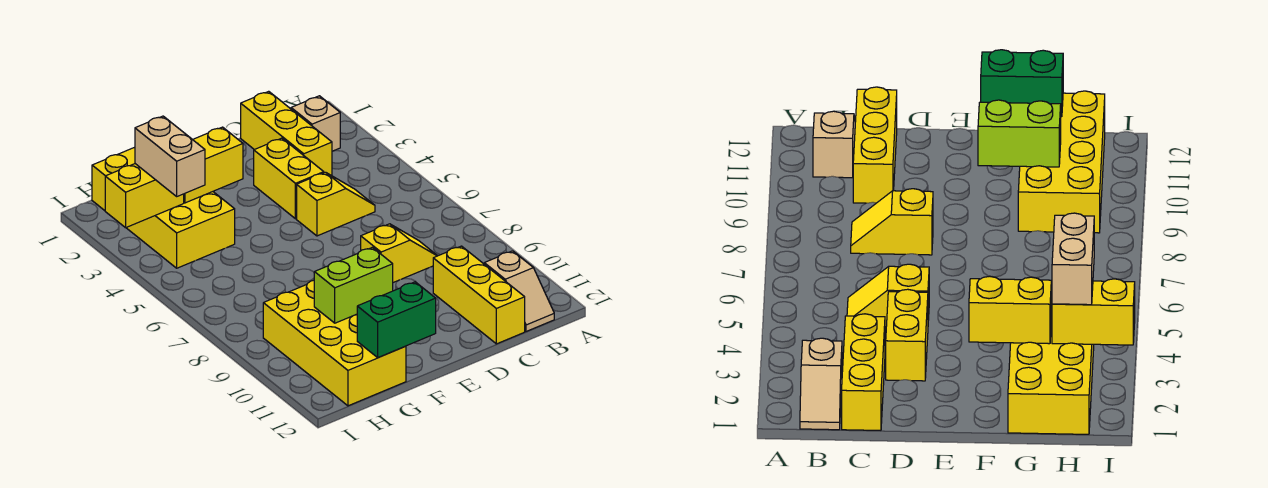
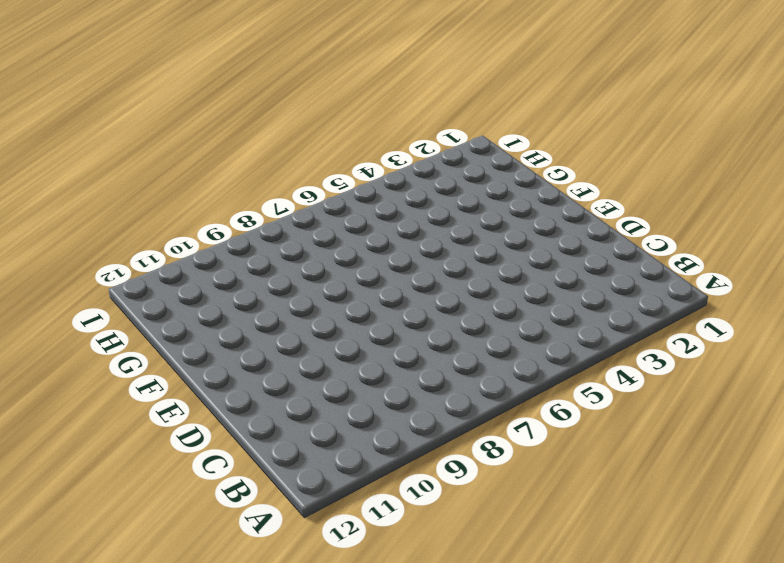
none -> tan slope B1:B2 level 1 top 2
none -> tan slope B11:B12 level 1 top 11
none -> yellow brick C1:C3 level 1

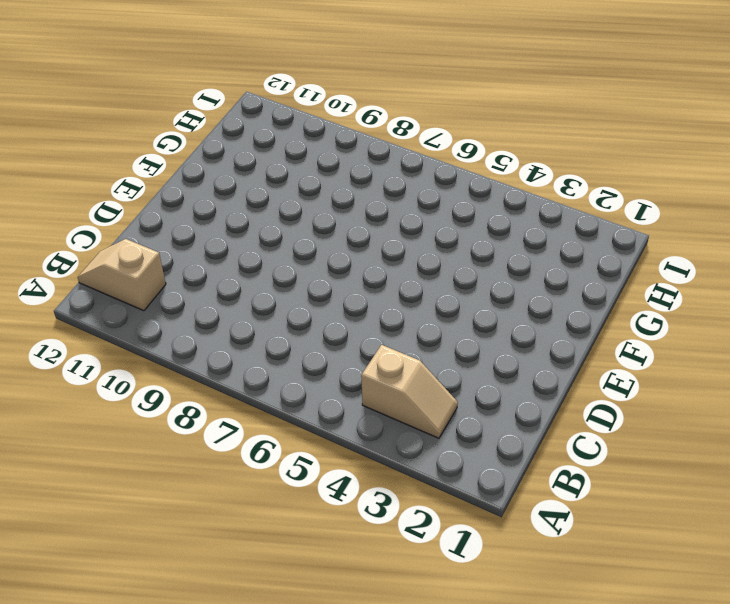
tan slope B3:B4 level 1 top 4 -> tan slope B1:B2 level 1 top 2
none -> yellow brick C1:C3 level 1
none -> yellow slope C5:D5 level 1 top D
none -> yellow slope C8:D8 level 1 top D

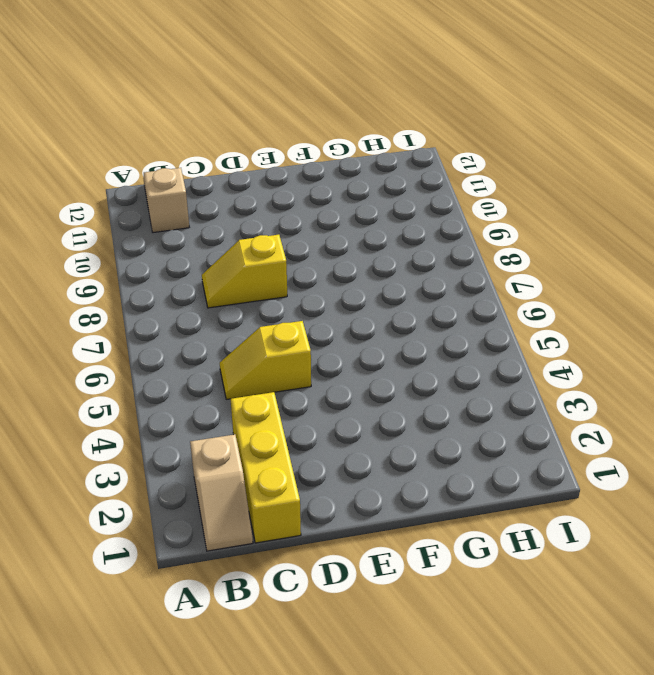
none -> yellow brick C10:C12 level 1
none -> yellow brick D3:D4 level 1
none -> yellow brick G1:H4 level 1

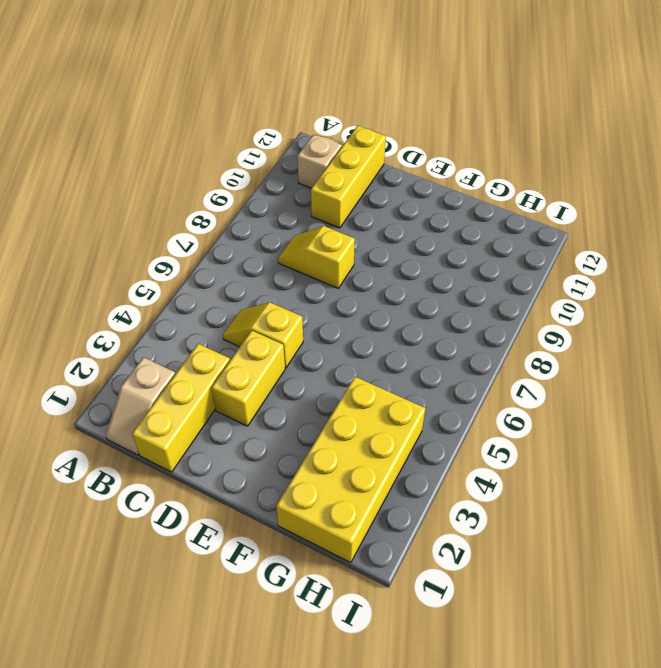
none -> yellow brick G9:H12 level 1
none -> yellow brick F3:G3 level 2
none -> lime brick F10:G10 level 2

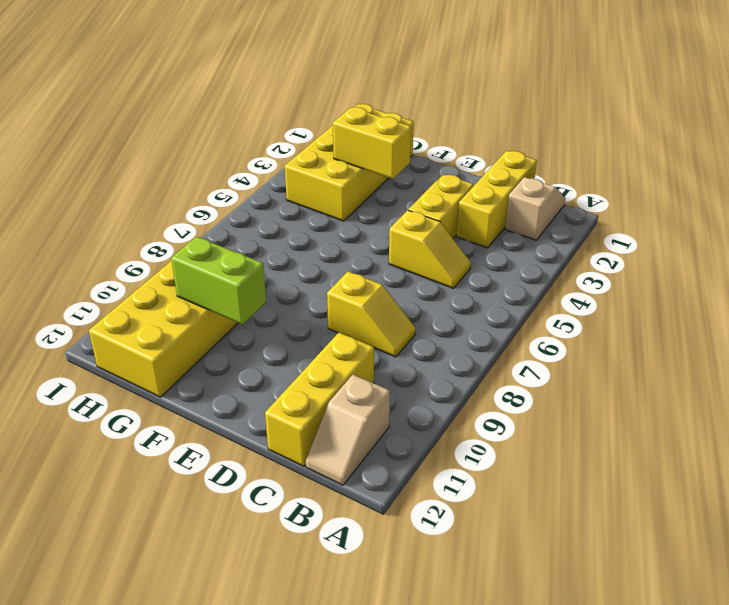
none -> green brick F12:G12 level 2
none -> yellow brick H3:I3 level 2
none -> tan brick H3:H4 level 3

